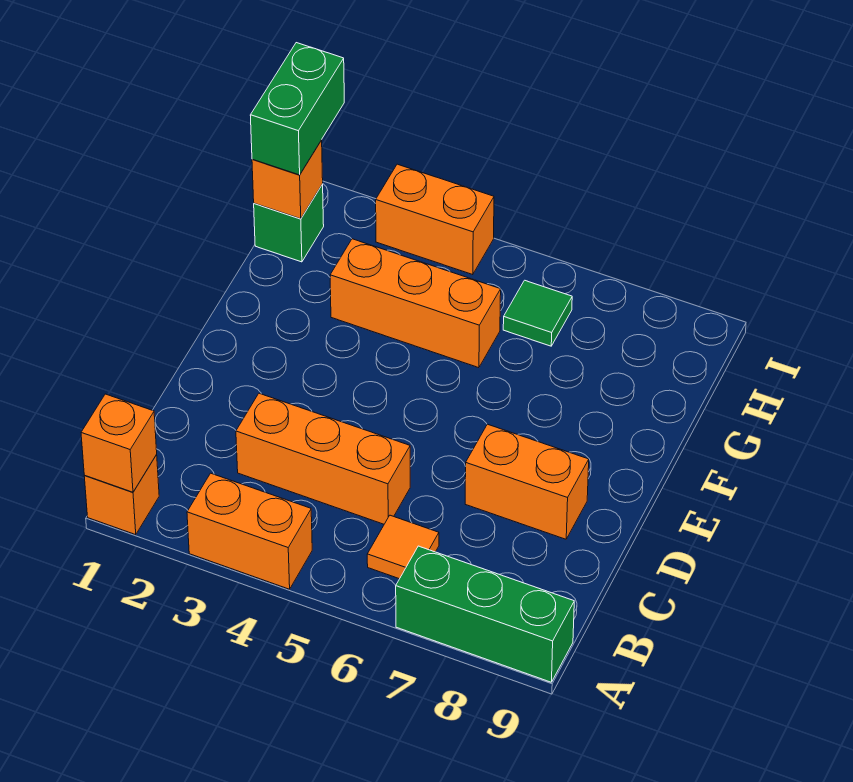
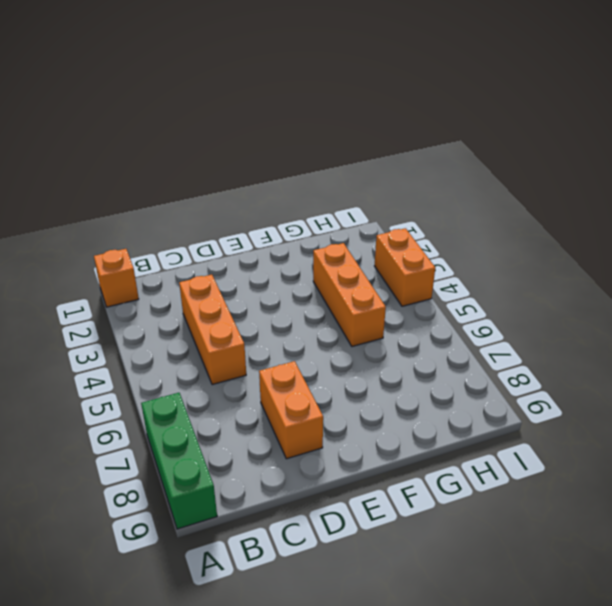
none -> orange brick A3:A4 level 1
none -> orange tile B6 level 1
none -> green brick H1 level 1

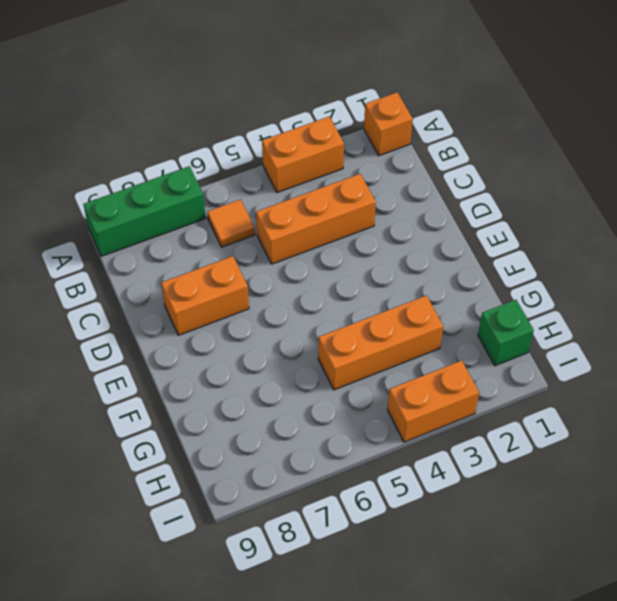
none -> green tile H6 level 1
none -> orange brick A1 level 2
none -> orange brick H1 level 2

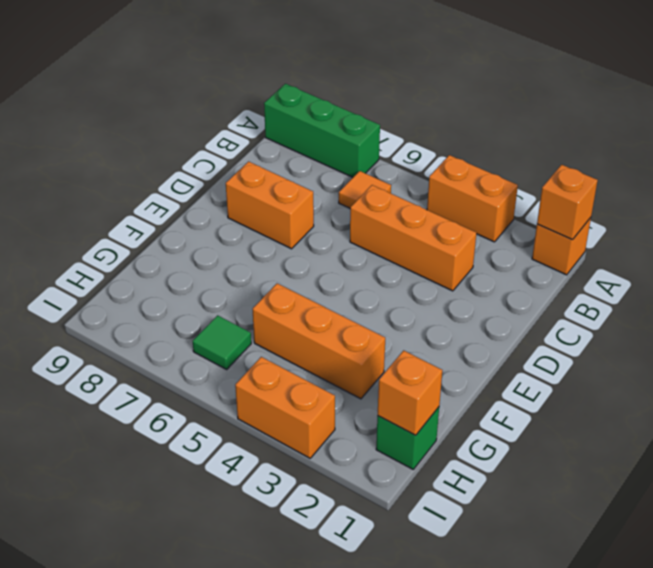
none -> green brick H1:I1 level 3

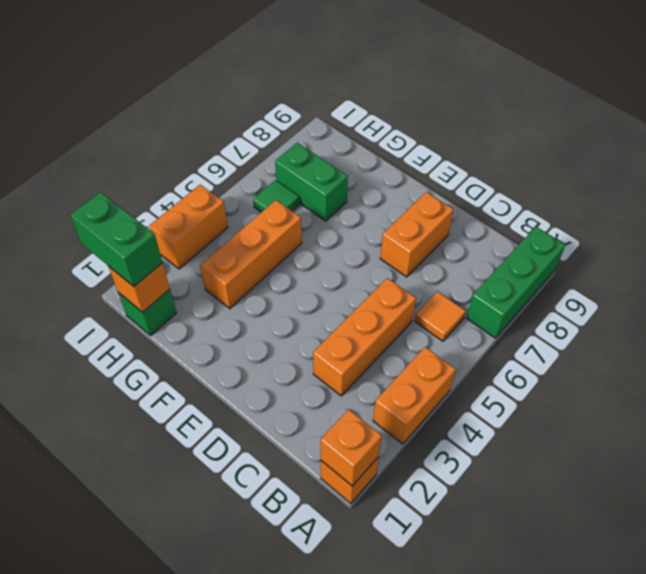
green brick G7:H7 level 1 -> none

